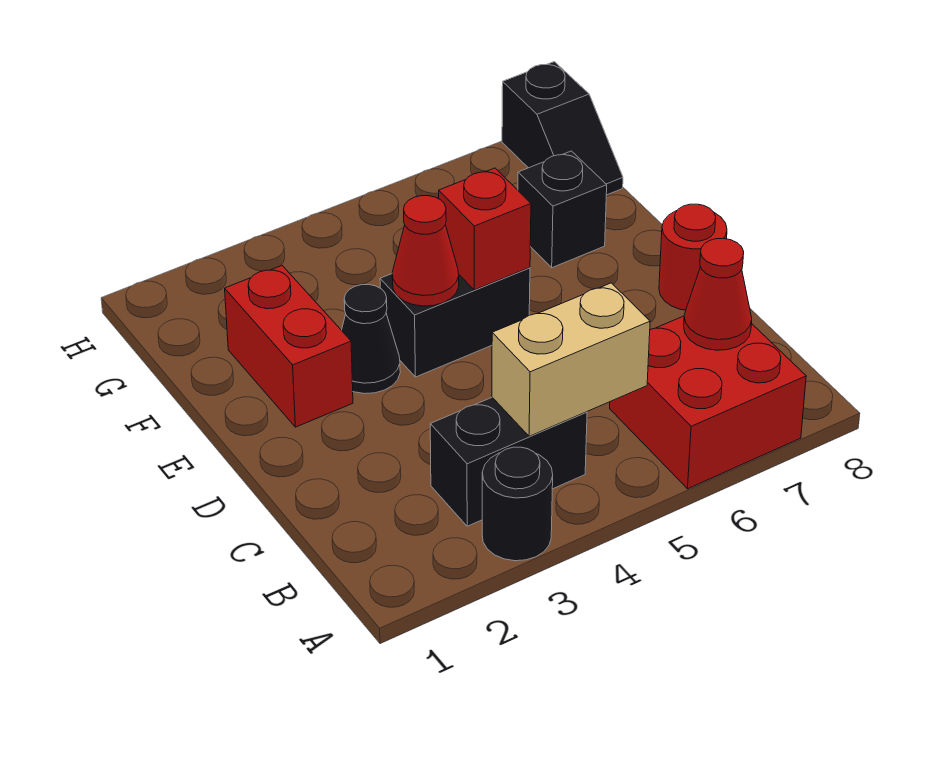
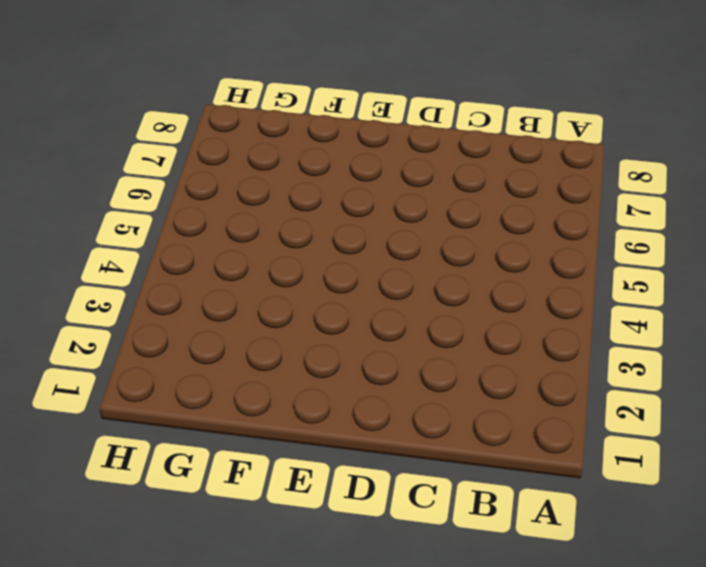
none -> black round brick A3 level 1
none -> red brick A6:B7 level 1
none -> black brick B3:B4 level 1

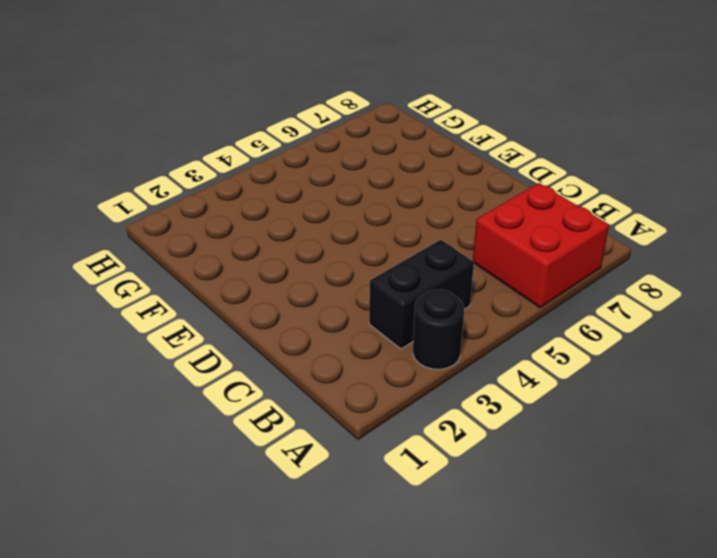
none -> red round brick D8 level 1
none -> red brick E2:F2 level 1
none -> black cone E3 level 1

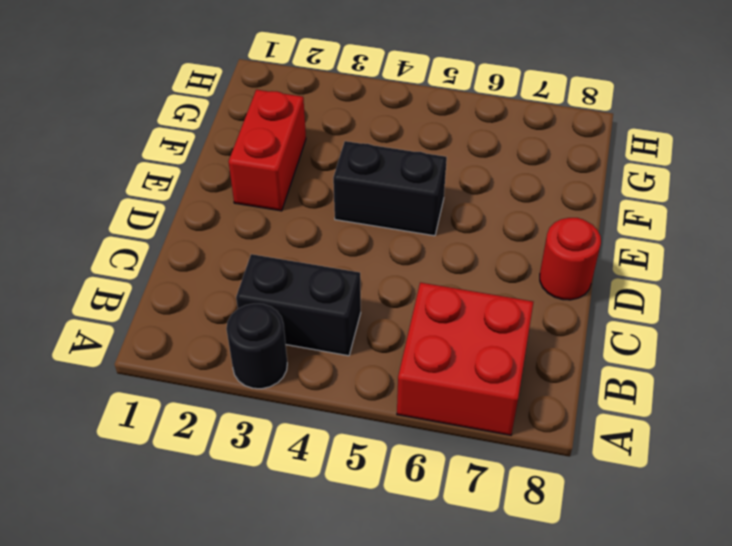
none -> black cone E3 level 1
none -> black brick F7 level 1
none -> black slope G8:H8 level 1 top H

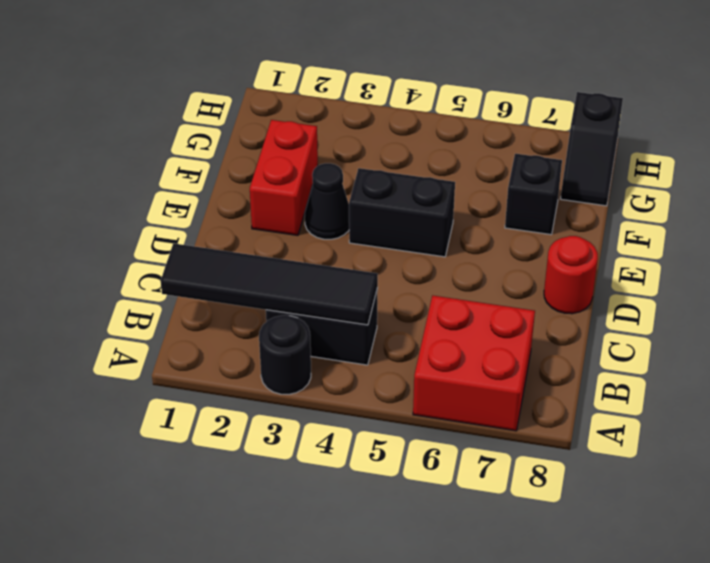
black tile B1:B4 level 2 -> tan brick B4:B5 level 2
none -> red cone B7 level 2
none -> red cone E4 level 2
none -> red brick E5 level 2

